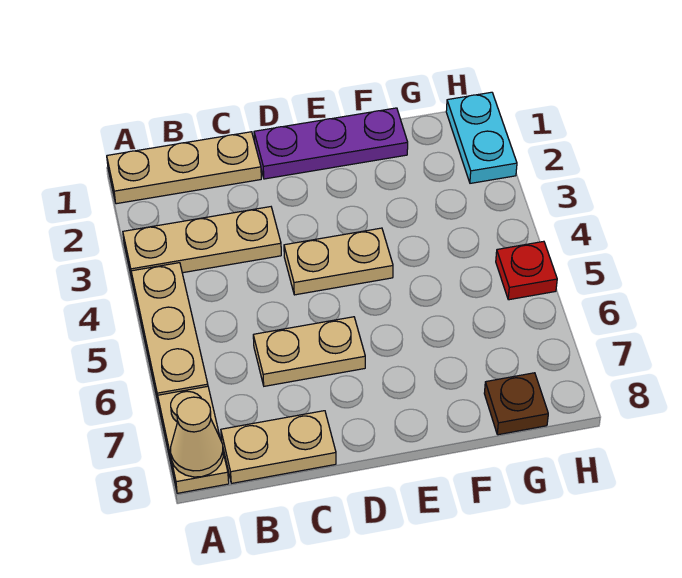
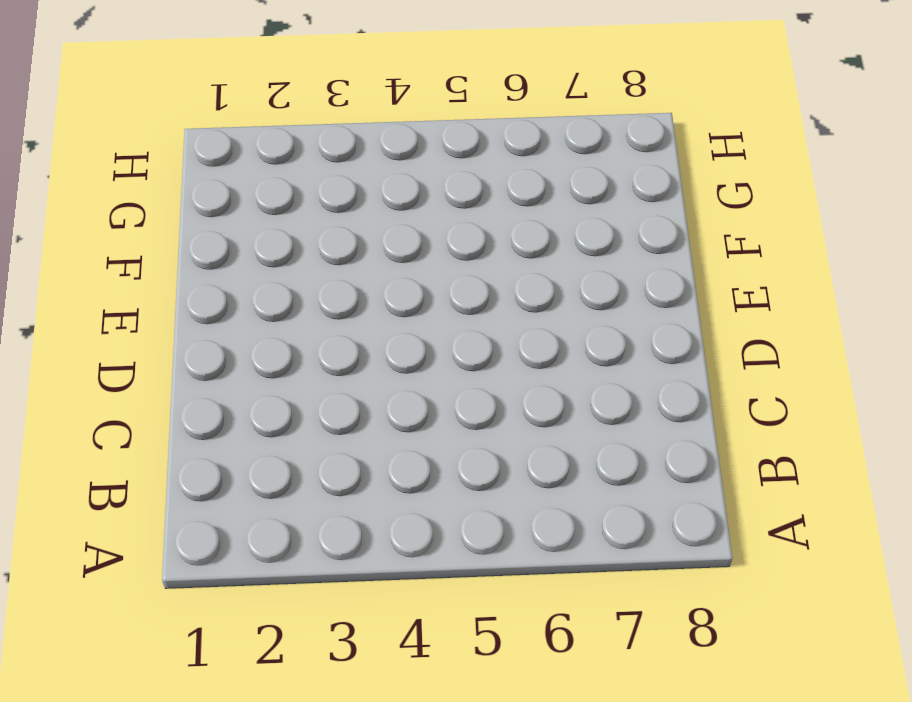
none -> tan plate A1:C1 level 1
none -> tan plate A3:C3 level 1
none -> tan plate A4:A6 level 1

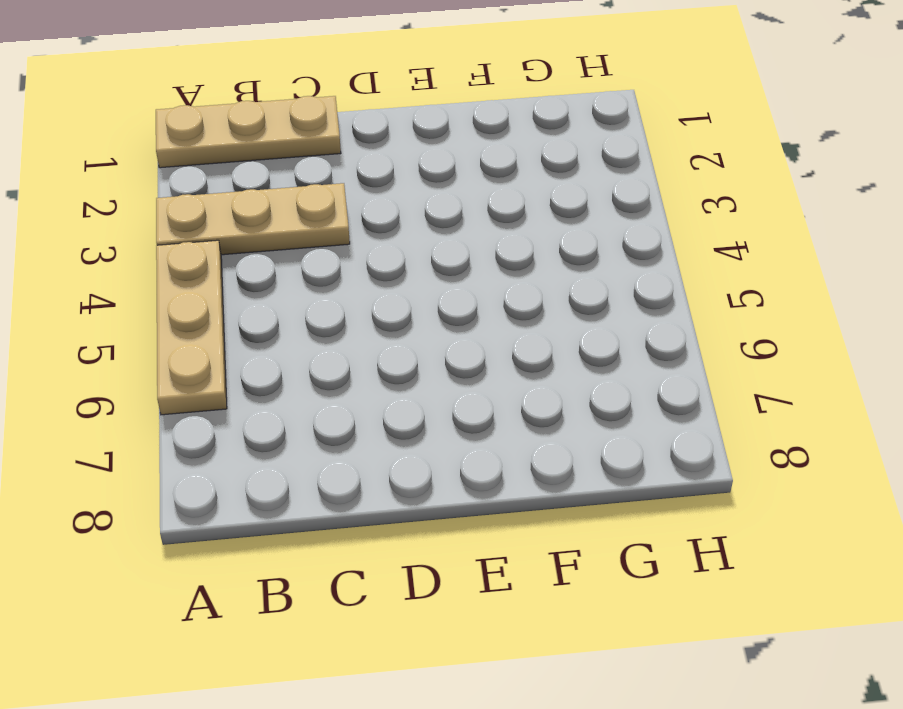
none -> tan plate A7:A8 level 1
none -> tan plate B8:C8 level 1
none -> tan plate C6:D6 level 1

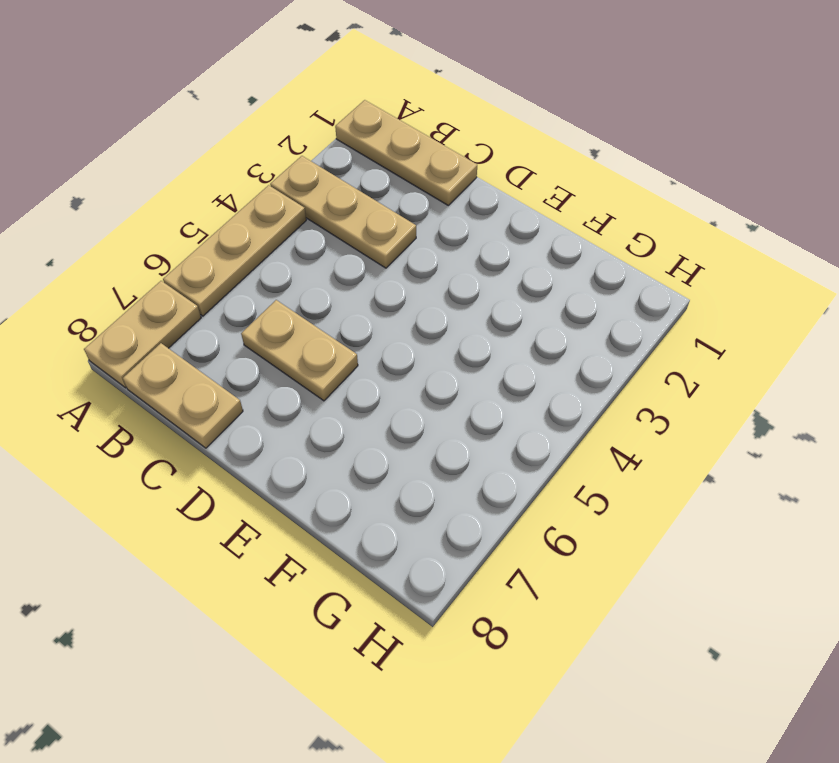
none -> purple plate D1:F1 level 1
none -> tan plate D4:E4 level 1
none -> brown plate G8 level 1

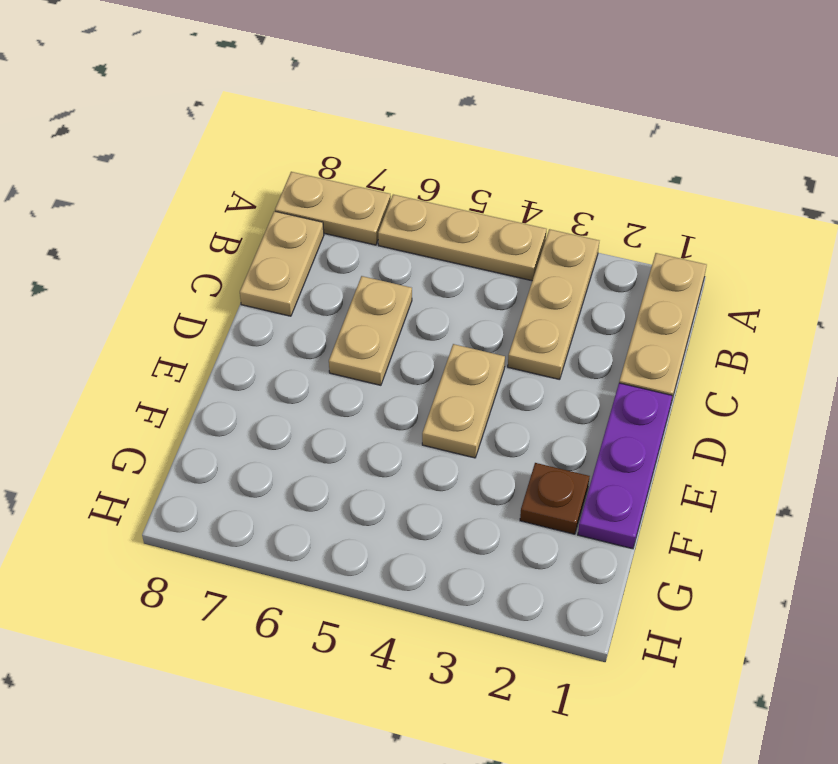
brown plate F2 level 1 -> brown plate G8 level 1
none -> cyan plate H1:H2 level 1
none -> red plate H5 level 1
none -> tan cone A8 level 2

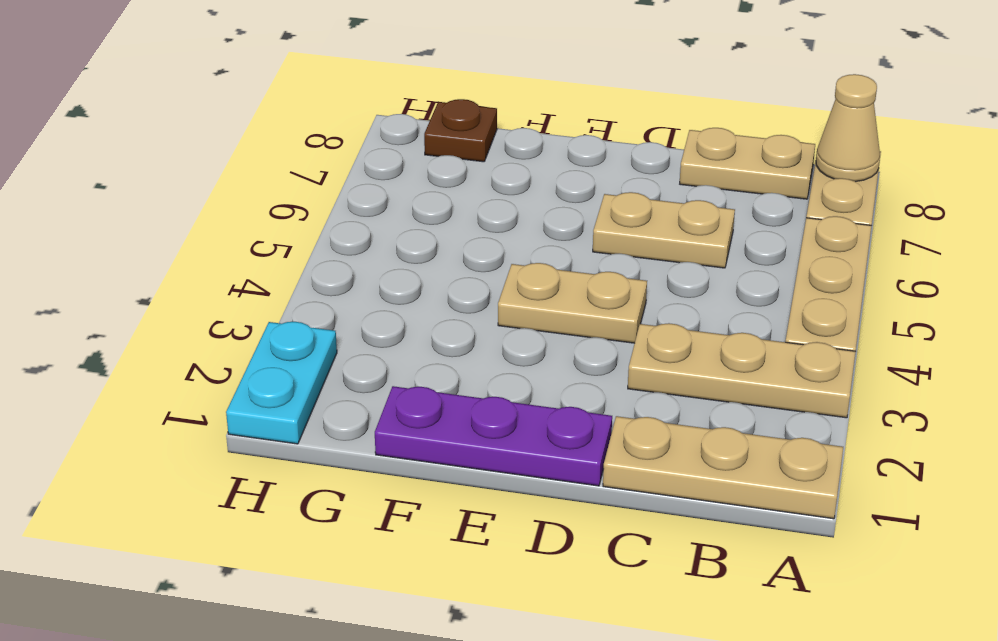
none -> red plate H5 level 1

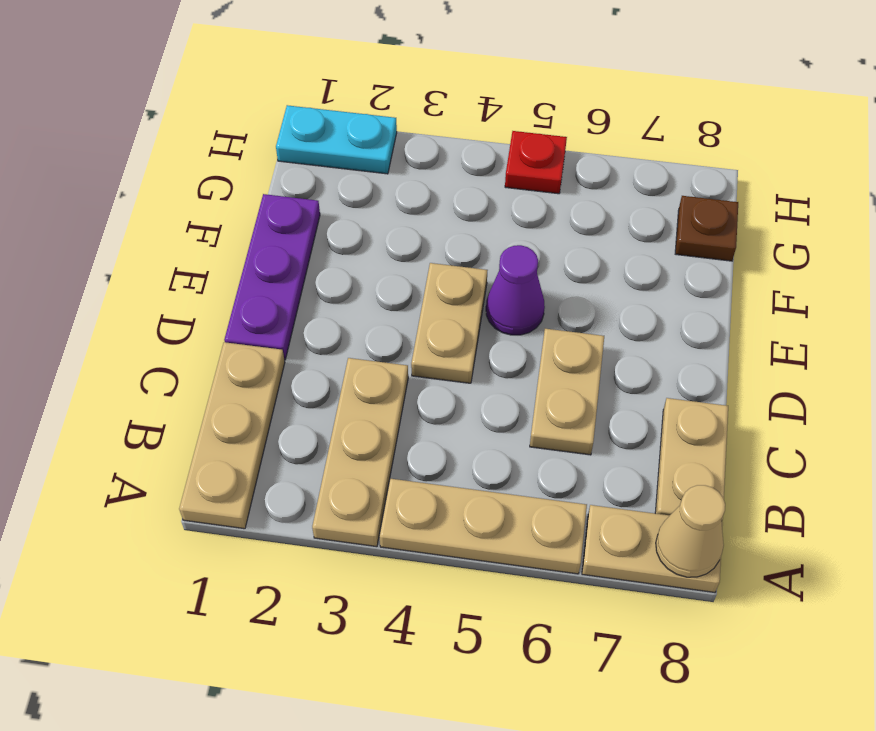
purple cone E5 level 1 -> none

